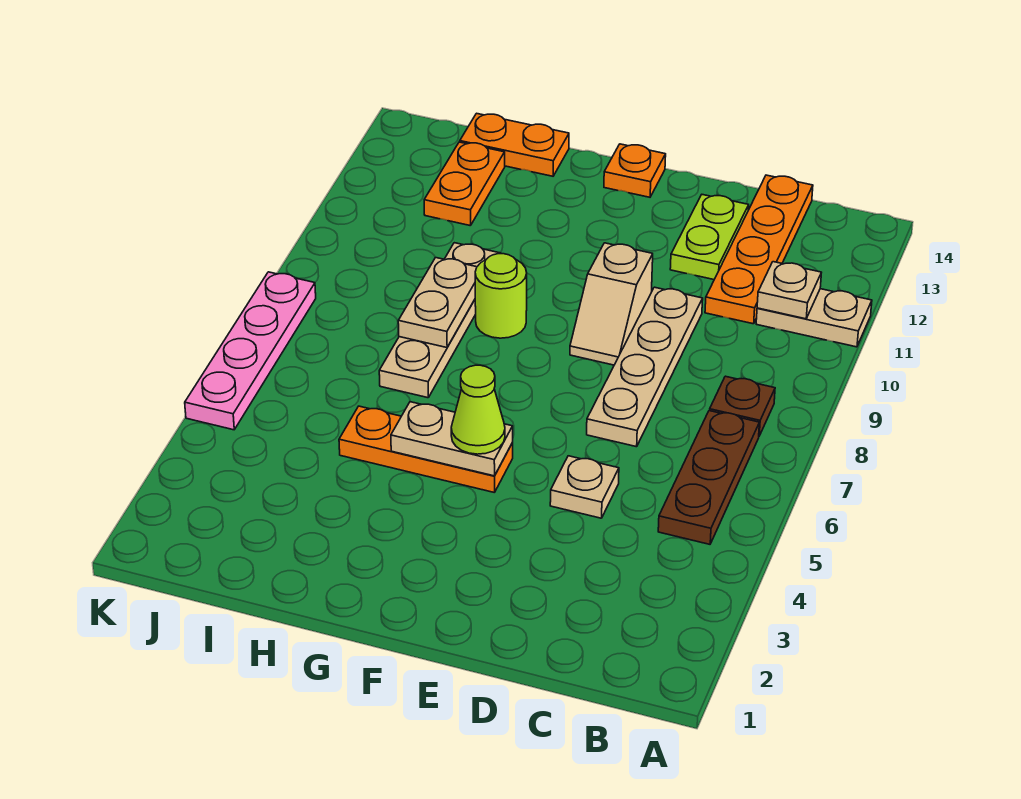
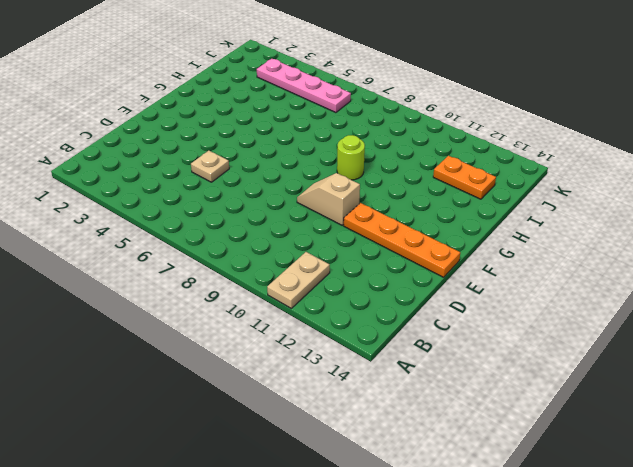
orange plate E11:E14 level 1 -> orange plate C11:C14 level 1
pink plate J3:J6 level 1 -> pink plate K5:K8 level 1
none -> brown plate B5:B7 level 1
none -> brown plate B8 level 1
none -> tan plate D7:D10 level 1

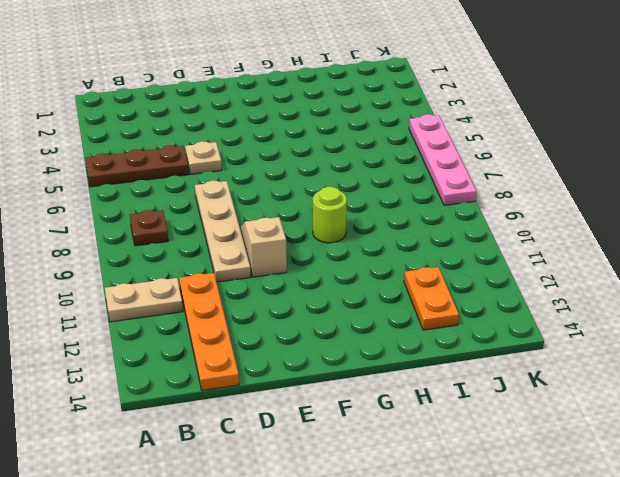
brown plate A5:C5 level 1 -> brown plate B5:B7 level 1
none -> lime plate D12:D13 level 1
none -> orange plate F5:H5 level 1
none -> orange plate F14 level 1

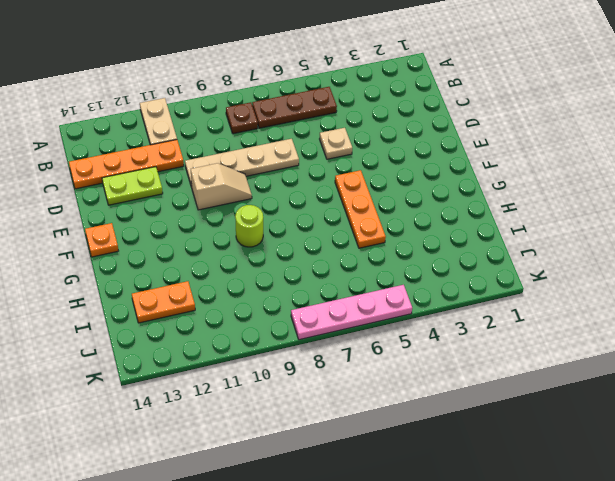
none -> tan plate H7:H10 level 1
none -> orange plate H14:I14 level 1
none -> tan plate B11 level 2

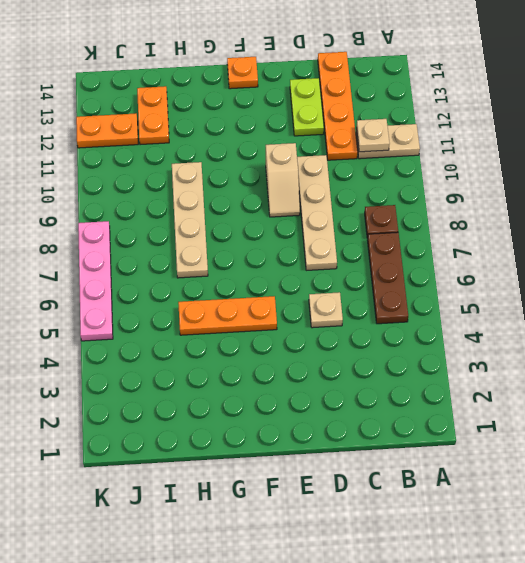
orange plate J12:K12 level 1 -> orange plate H14:I14 level 1
none -> lime round brick G9 level 1
none -> tan plate F5:G5 level 2
none -> tan plate H8:H9 level 2

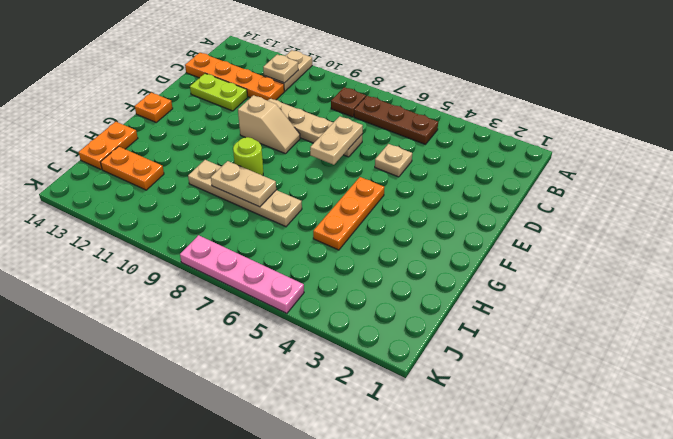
tan plate D7:E7 level 2 -> tan plate F5:G5 level 2
none -> lime cone F5 level 3

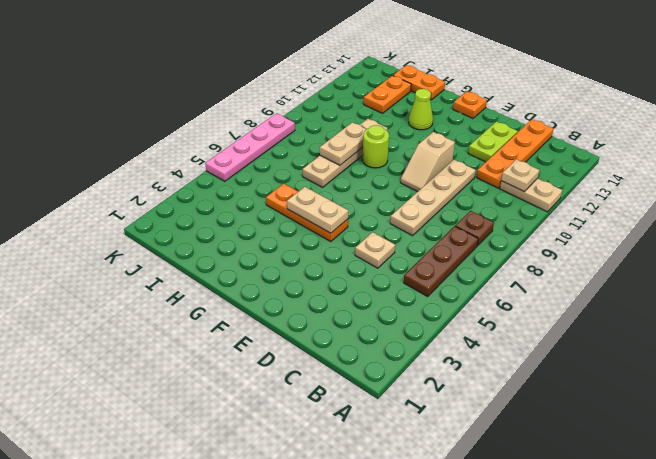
lime cone G12 level 1 -> lime cone F5 level 3

